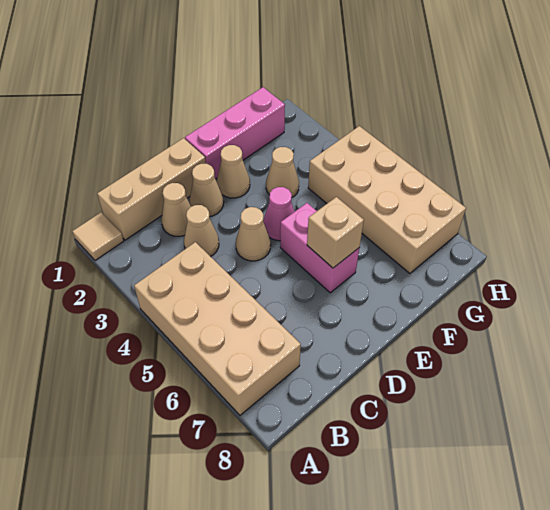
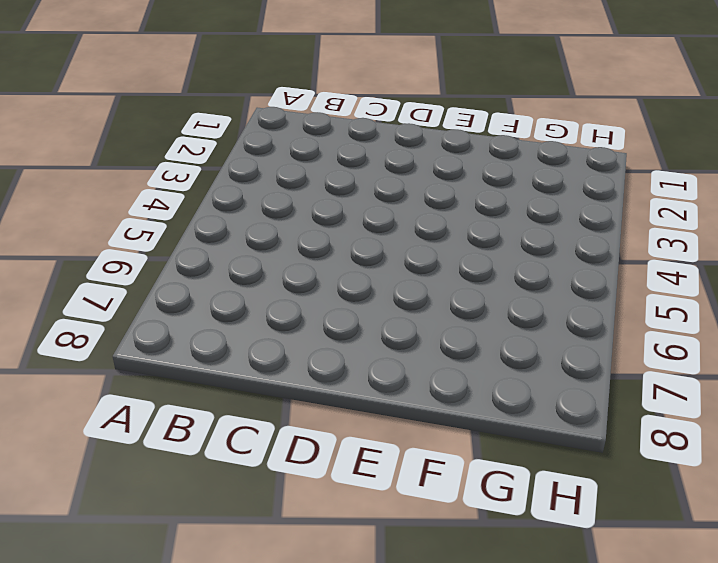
none -> tan tile A1 level 1
none -> tan brick A4:B7 level 1
none -> tan brick B1:D1 level 1

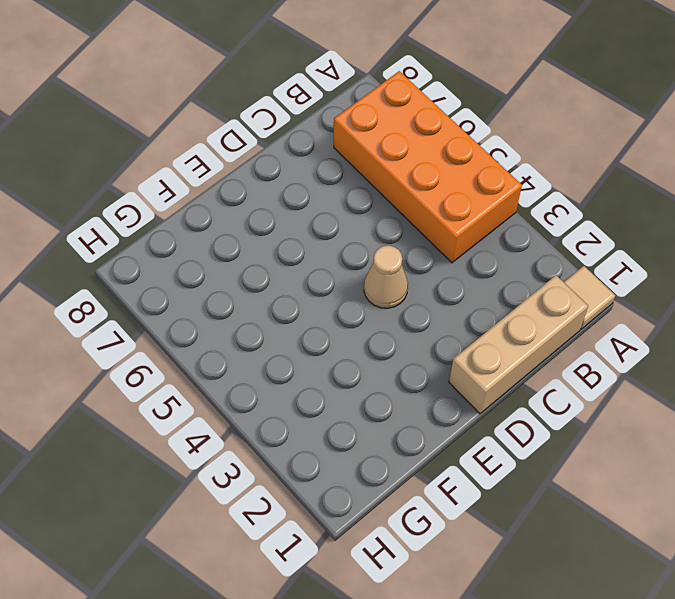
orange brick A4:B7 level 1 -> tan brick A4:B7 level 1
none -> tan cone C2 level 1
none -> tan cone C3 level 1
none -> tan cone D2 level 1

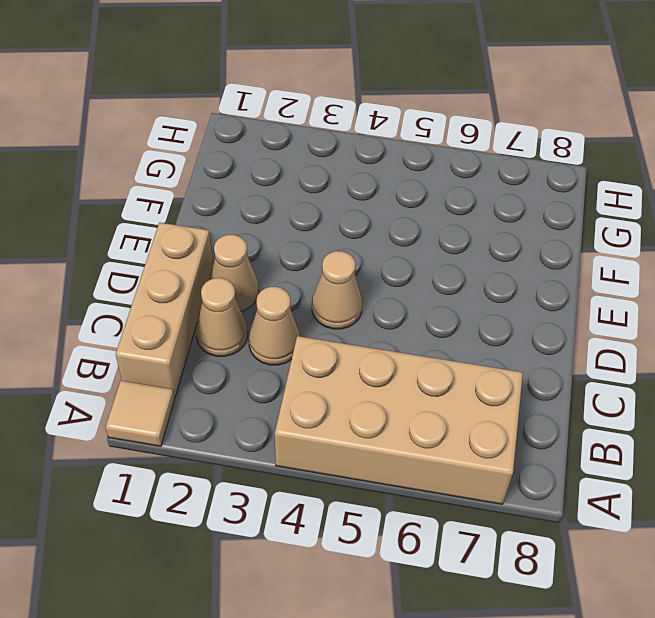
none -> pink brick E1:G1 level 1
none -> tan cone E2 level 1
none -> pink cone E4 level 1

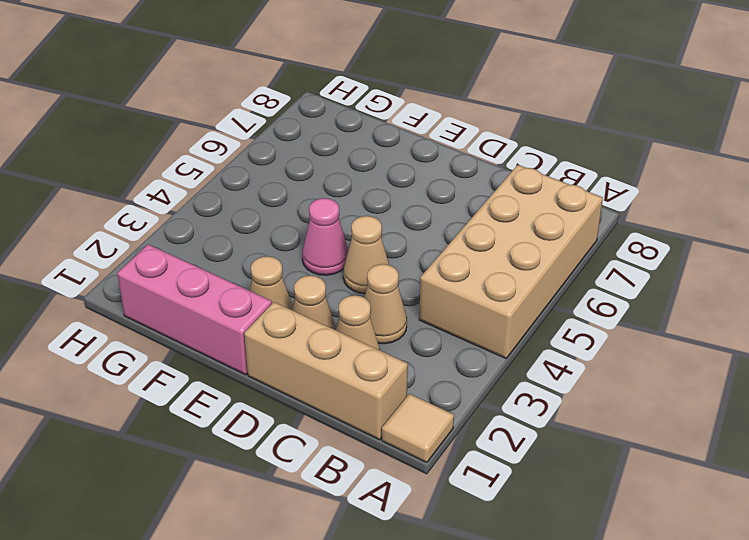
none -> pink brick E5:E6 level 1
none -> tan cone F3 level 1
none -> tan brick G4:H7 level 1

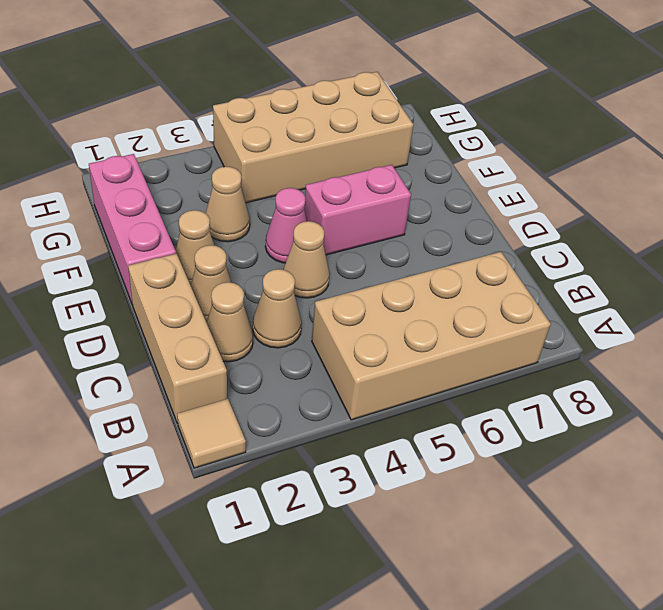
none -> tan brick E6 level 2

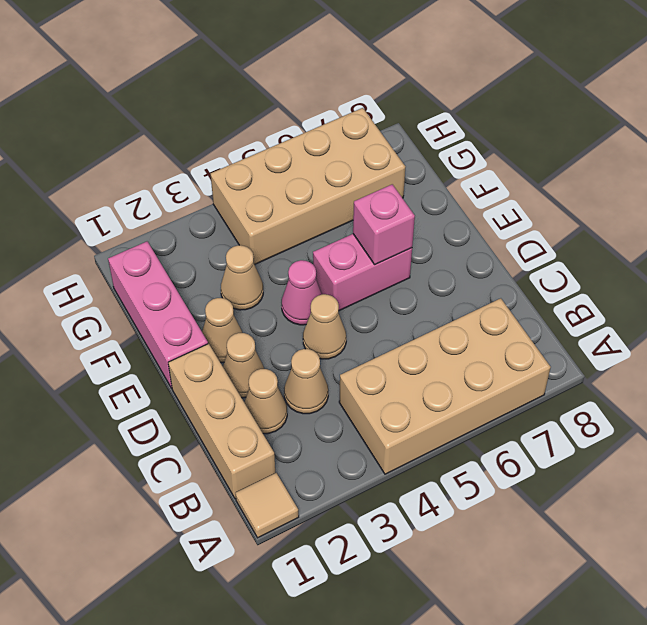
pink brick E6 level 2 -> tan brick E6 level 2

